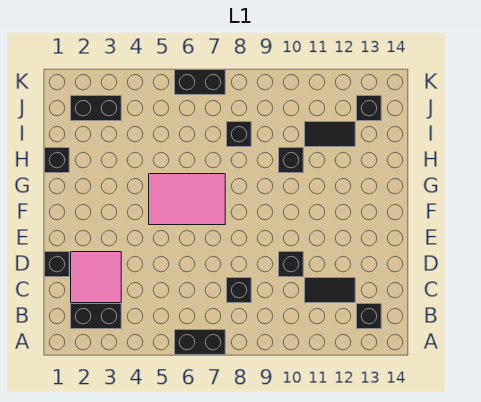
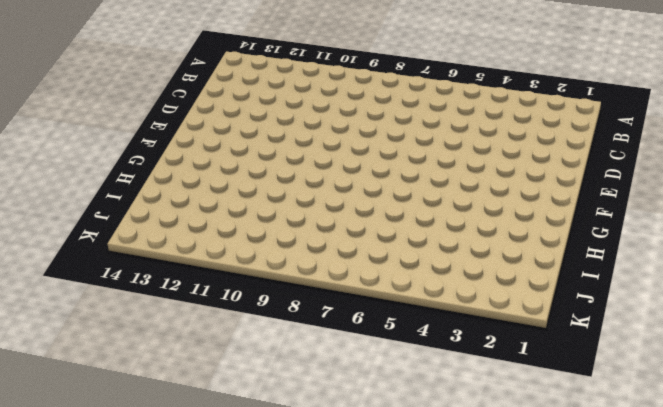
none -> black brick A6:A7 level 1
none -> black brick B2:B3 level 1
none -> black brick B13 level 1

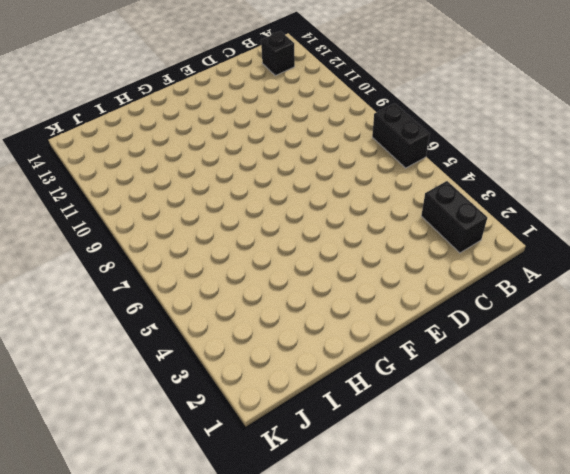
none -> pink tile C2:D3 level 1
none -> black brick C8 level 1
none -> black tile C11:C12 level 1

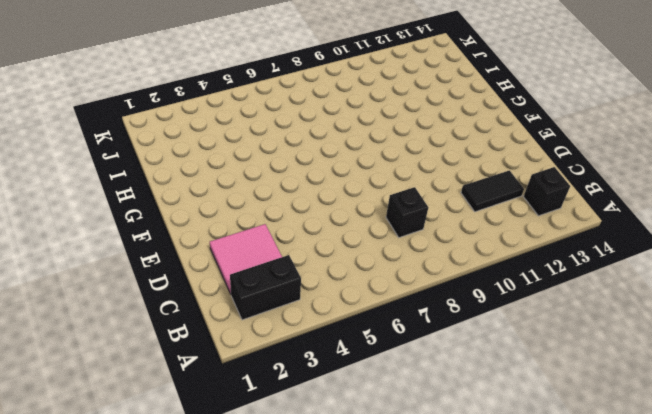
none -> black brick A6:A7 level 1
none -> black brick D1 level 1
none -> black brick D10 level 1

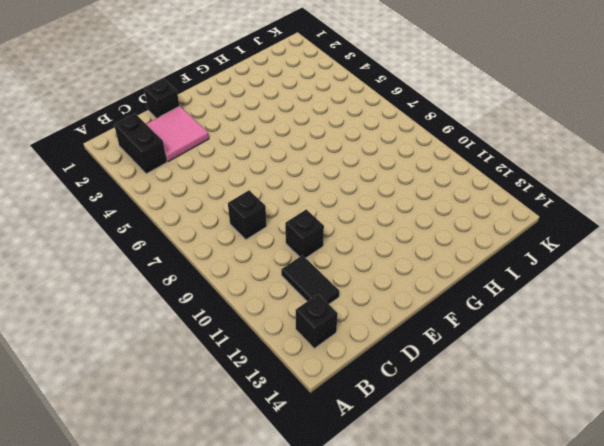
none -> black brick A6:A7 level 1
none -> pink tile F5:G7 level 1
none -> black brick H1 level 1

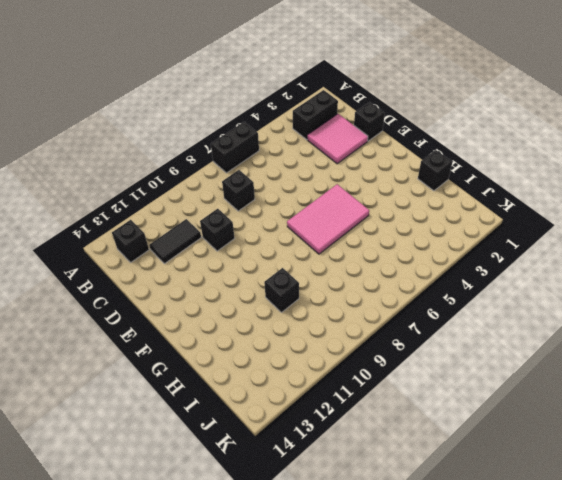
none -> black brick I8 level 1
none -> black tile I11:I12 level 1
none -> black brick J2:J3 level 1

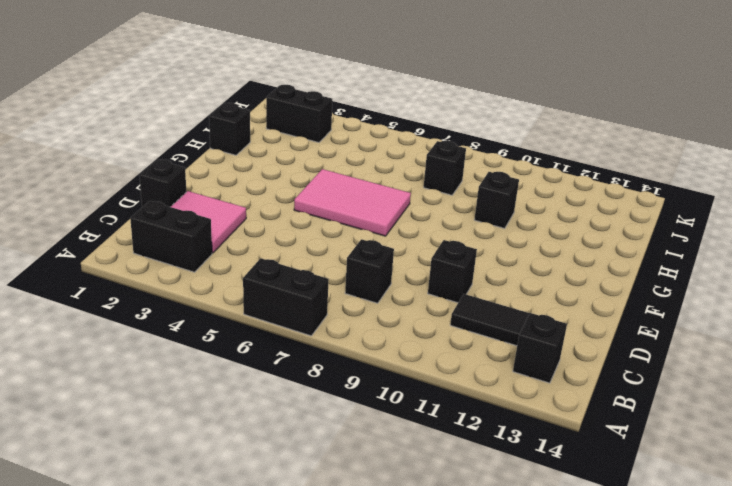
none -> black tile I11:I12 level 1
none -> black brick J13 level 1
none -> black brick K6:K7 level 1

